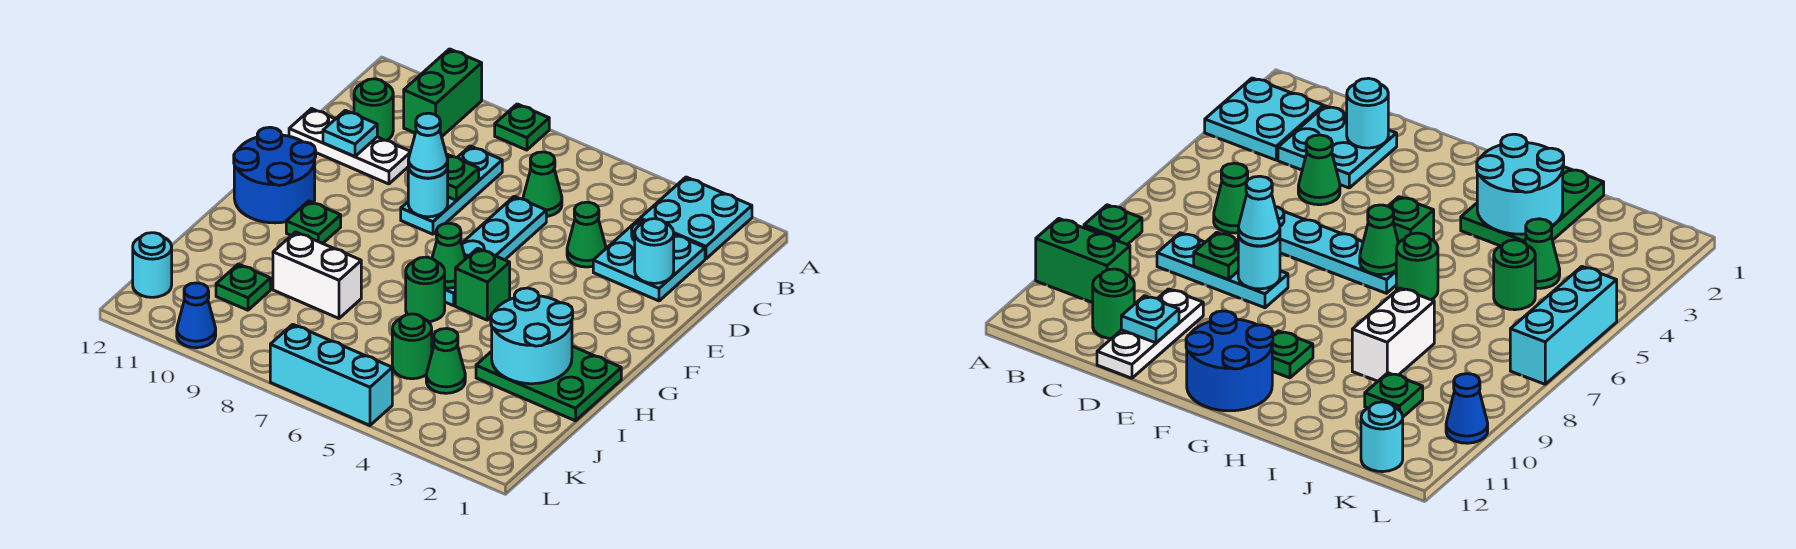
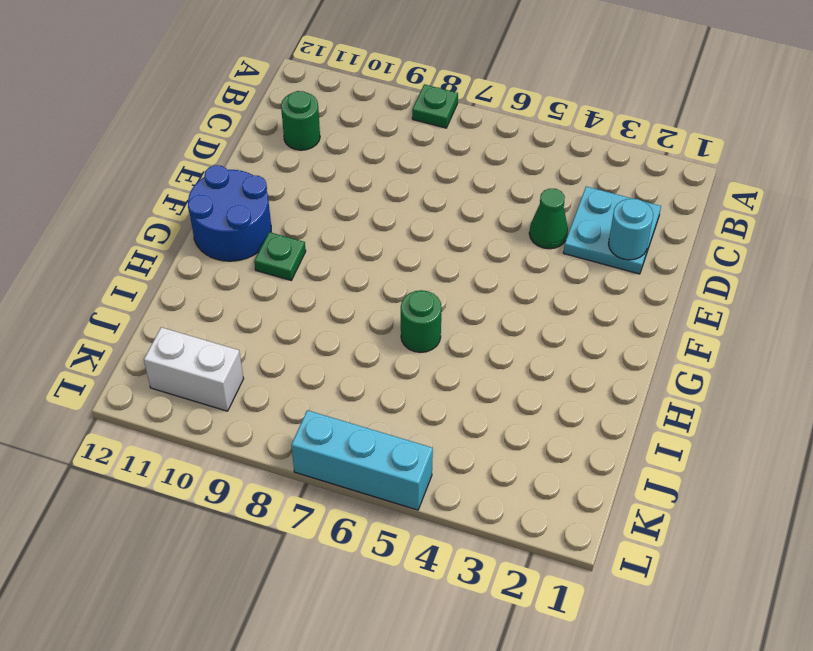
white brick K10:K11 level 1 -> white brick I8:I9 level 1
none -> cyan plate A2:B3 level 1
none -> green brick A10:B10 level 1
none -> green cone C6 level 1

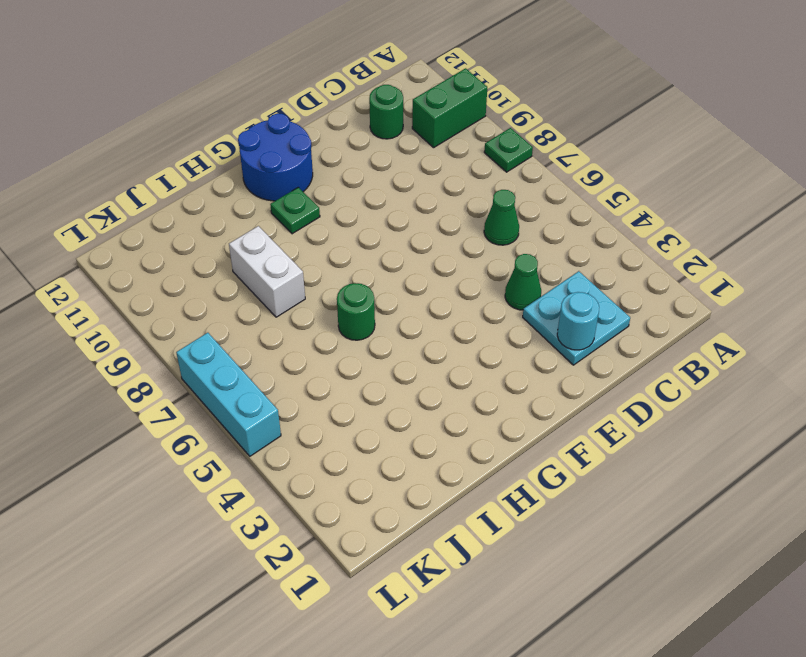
none -> cyan plate A2:B3 level 1
none -> cyan plate C8:E8 level 1
none -> cyan plate D6:G6 level 1

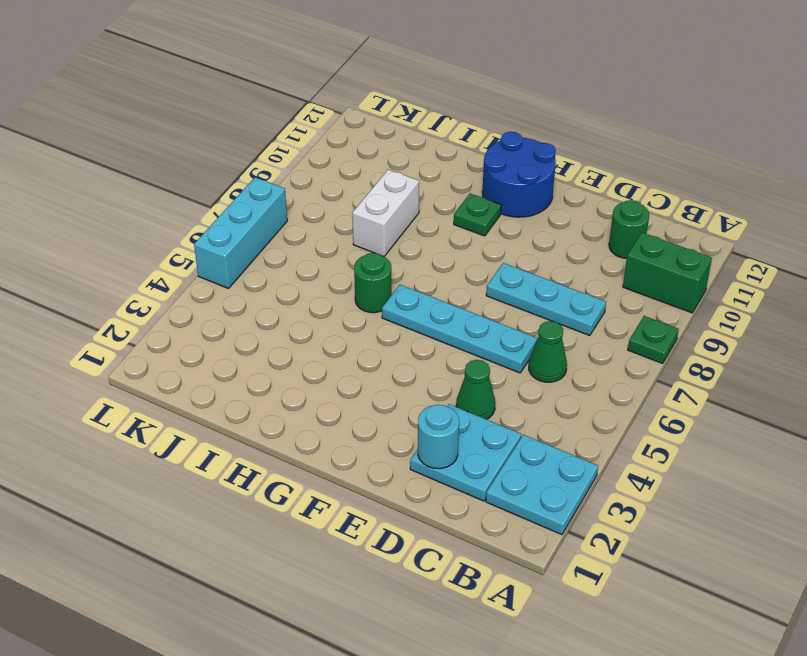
none -> white plate D10:D12 level 1
none -> green brick G5 level 1
none -> green plate H1:I3 level 1

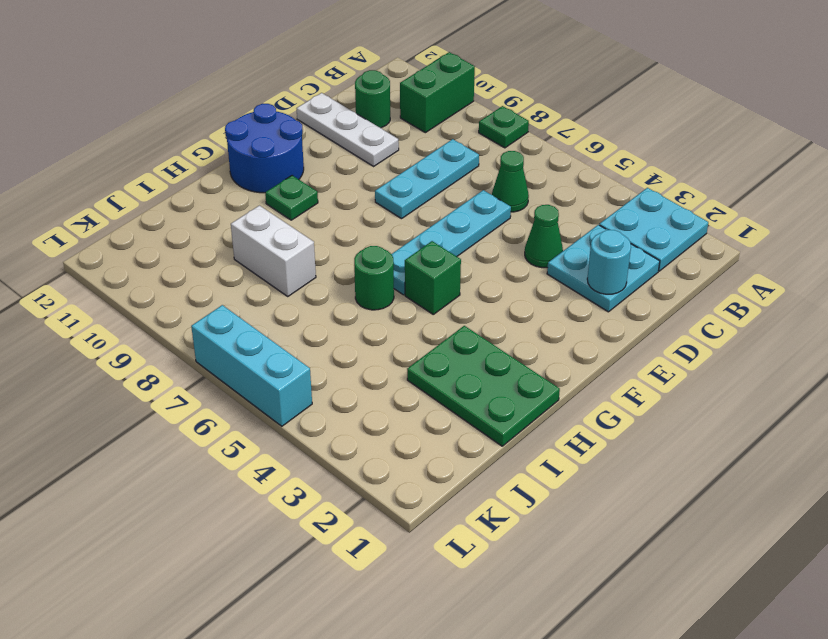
none -> green cone J4 level 1
none -> green round brick J5 level 1
none -> green plate J10 level 1

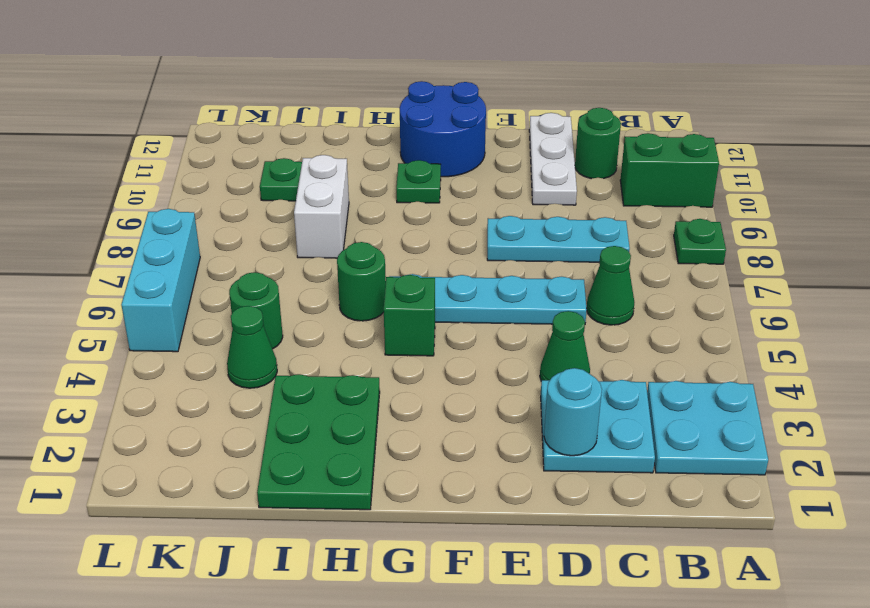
none -> cyan round brick K12 level 1
none -> blue cone L10 level 1
none -> green plate D8 level 2

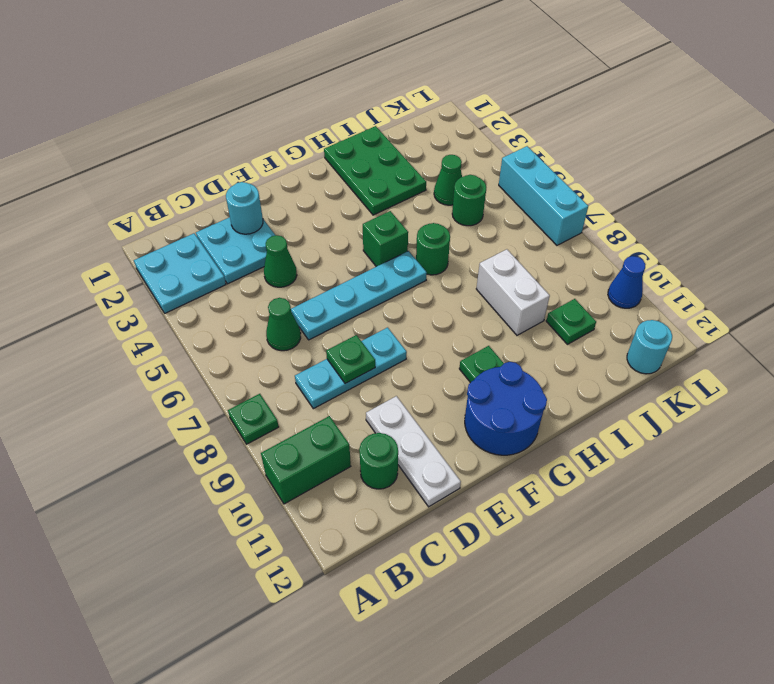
none -> cyan plate D11 level 2
none -> cyan round brick E8 level 2
none -> green cone G6 level 2

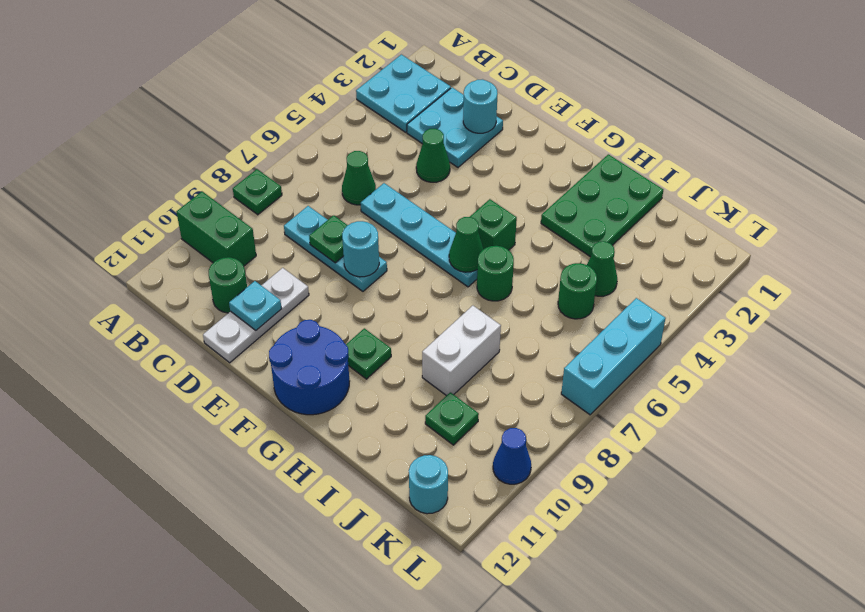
none -> cyan round brick H2:I3 level 2
none -> cyan cone E8 level 3

